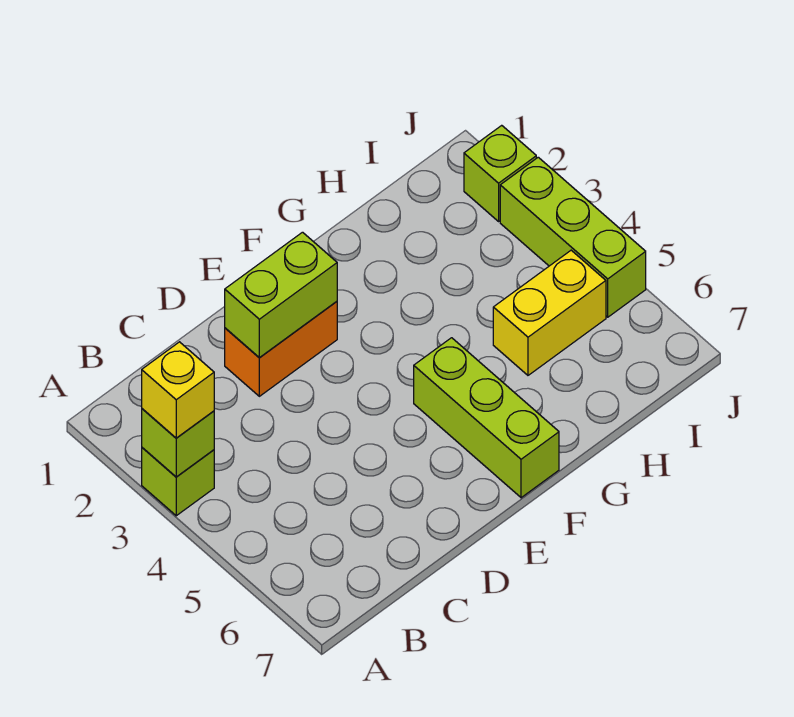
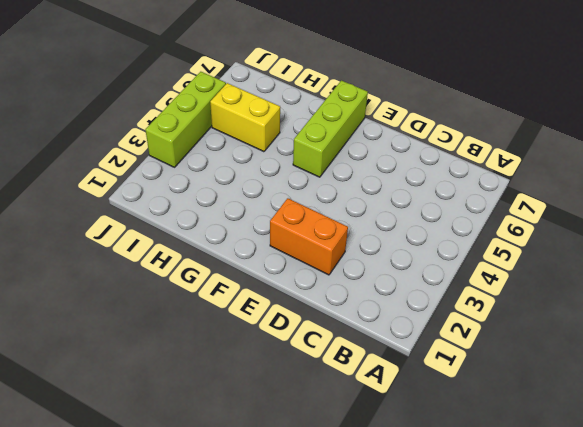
none -> lime brick A3 level 1
none -> lime brick J2 level 1

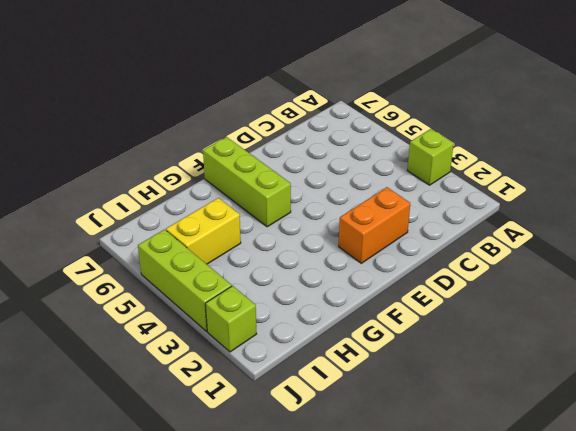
none -> lime brick A3 level 2
none -> lime brick D2:E2 level 2

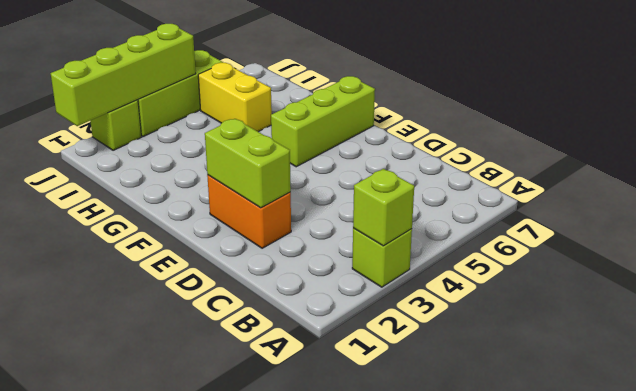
lime brick J1:J4 level 2 -> none
none -> yellow brick A3 level 3

